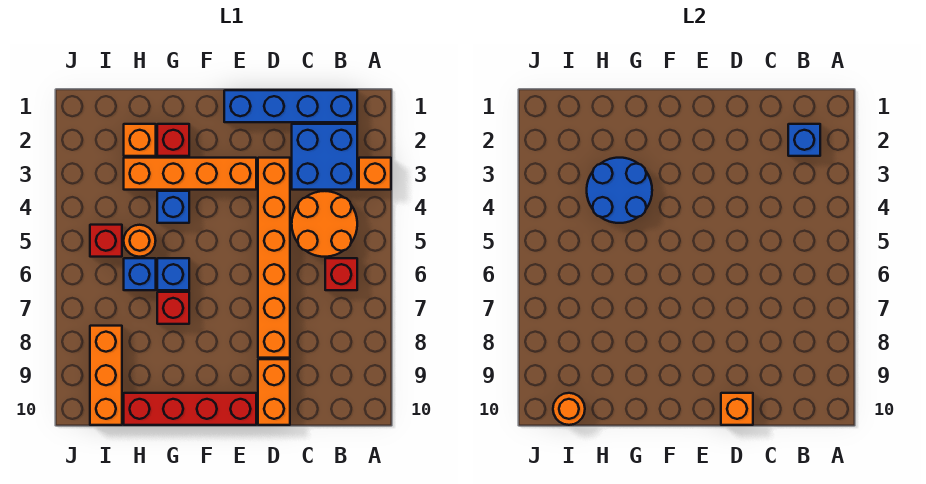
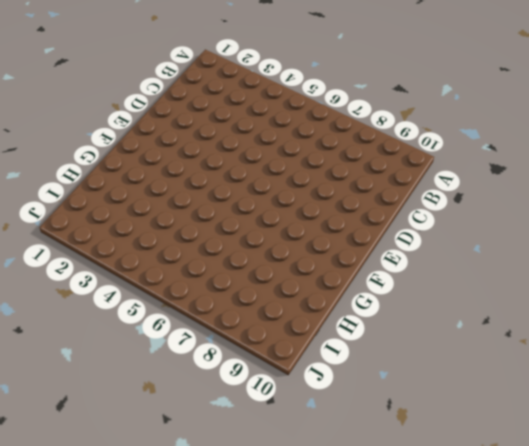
none -> orange brick A3 level 1
none -> blue brick B1:E1 level 1
none -> blue brick B2:C3 level 1

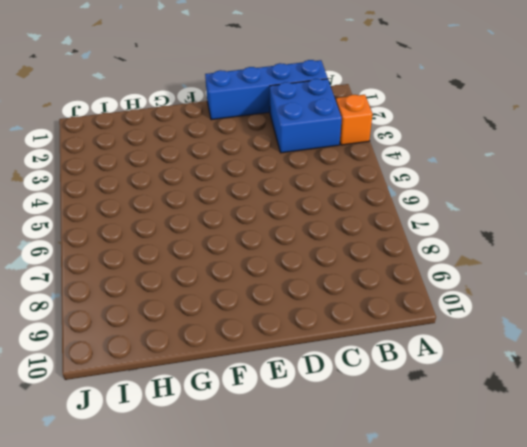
none -> orange round brick B4:C5 level 1
none -> red brick B6 level 1
none -> orange brick D3:D8 level 1

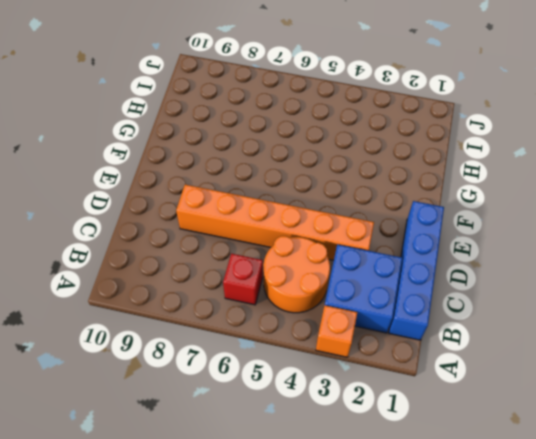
none -> orange brick D9:D10 level 1
none -> orange brick E3:H3 level 1
none -> red brick E10:H10 level 1

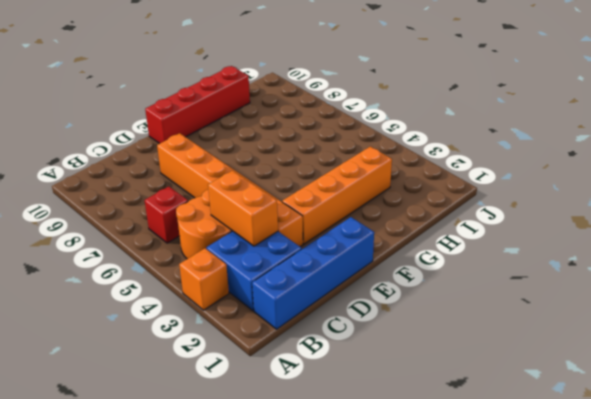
orange brick C3:C4 level 2 -> orange brick D9:D10 level 1
none -> red brick G2 level 1
none -> blue brick G4 level 1
none -> blue brick G6 level 1

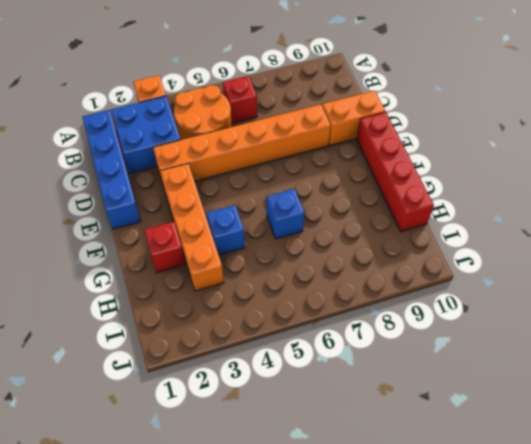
none -> red brick G7 level 1
none -> orange brick H2 level 1
none -> orange round brick H5 level 1

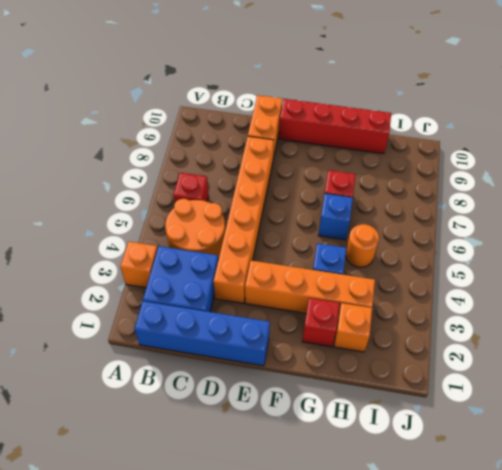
none -> blue brick H6 level 1
none -> red brick I5 level 1
none -> orange brick I8:I10 level 1

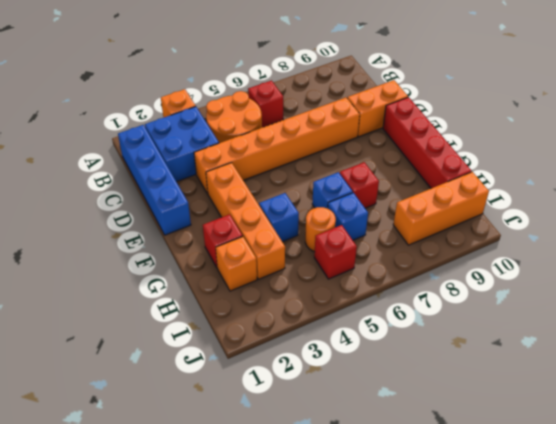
none -> blue brick B2 level 2
none -> orange brick D10 level 2
none -> blue round brick G3:H4 level 2

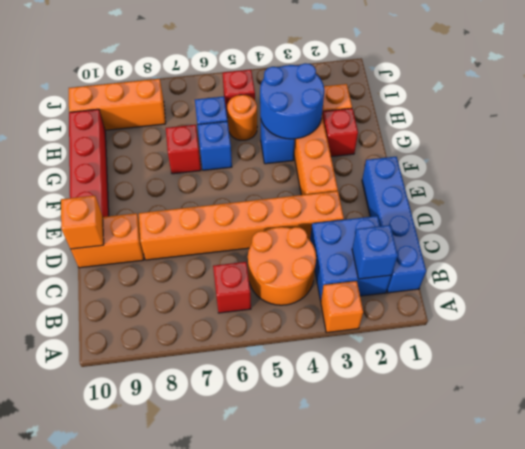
none -> orange round brick I10 level 2

